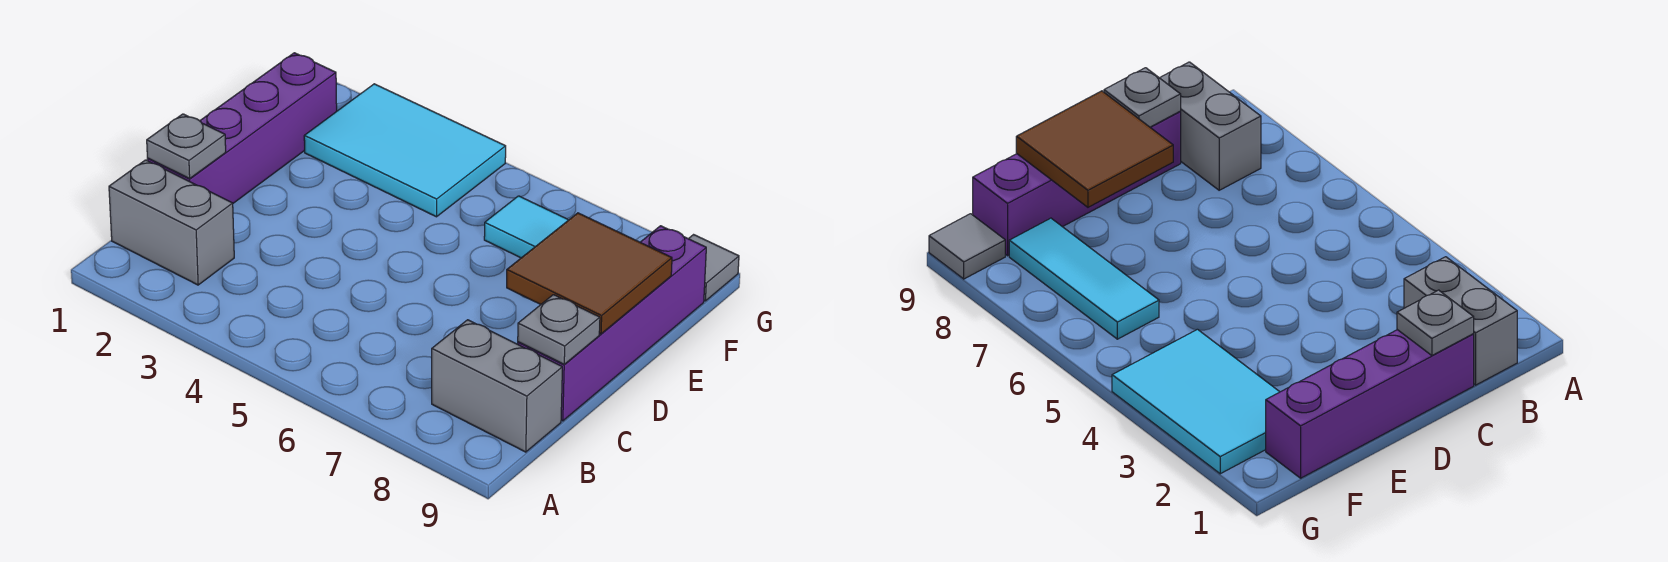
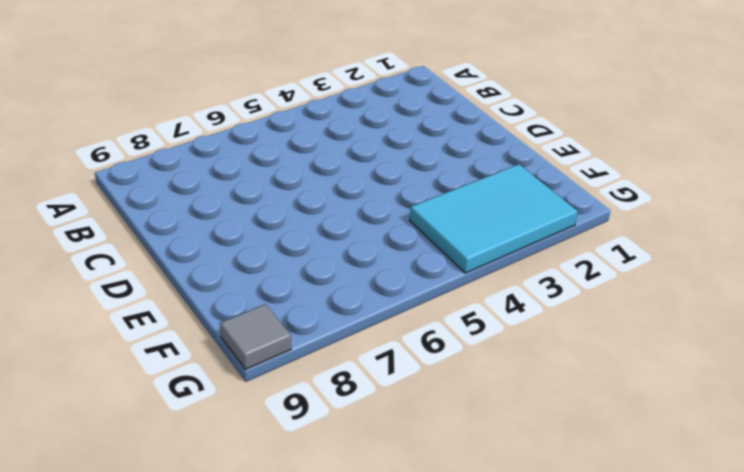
none -> grey brick B1:B2 level 1
none -> grey brick B8:B9 level 1

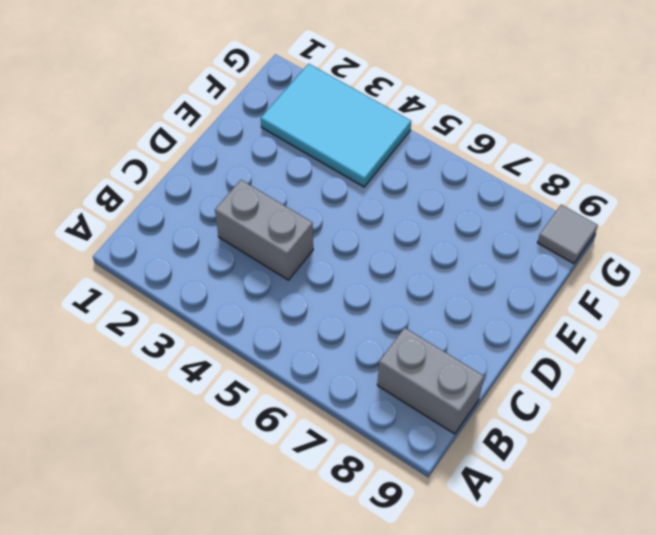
grey brick C3:C4 level 1 -> grey brick B1:B2 level 1
none -> purple brick C1:F1 level 1
none -> purple brick C9:F9 level 1

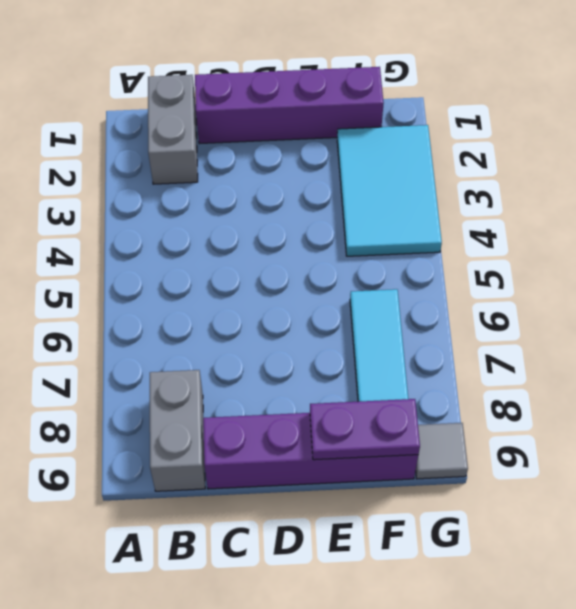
purple plate E9:F9 level 2 -> brown tile D8:E9 level 2
none -> grey plate C1 level 2
none -> grey plate C9 level 2

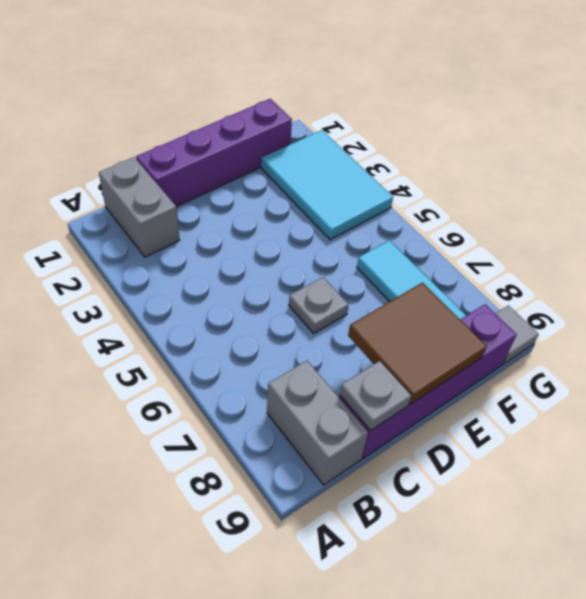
grey plate D6 level 1 -> grey plate C1 level 2

